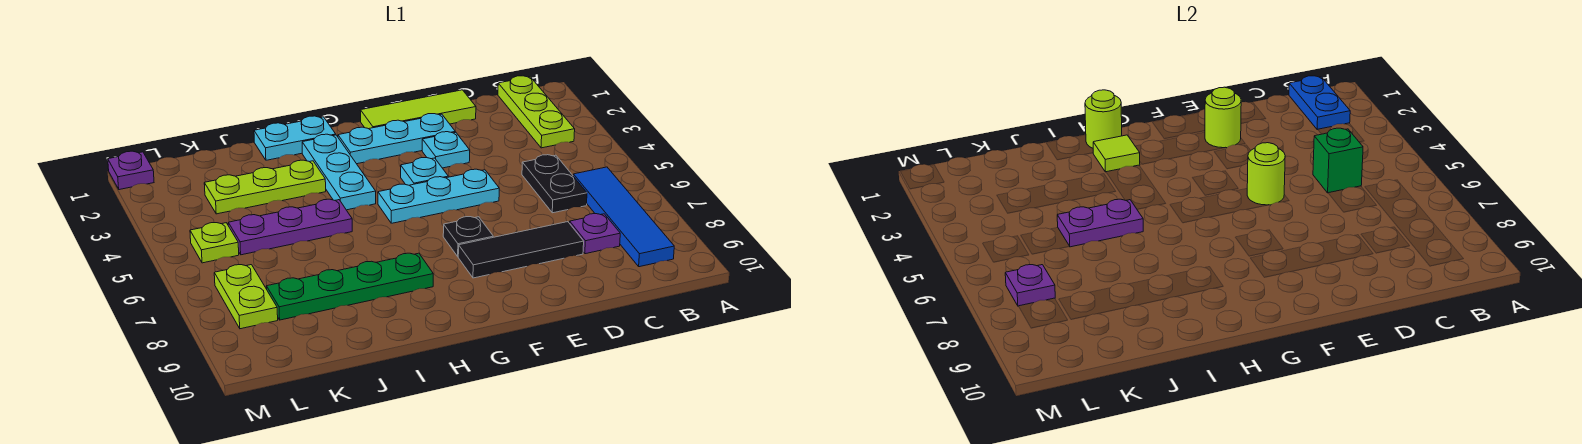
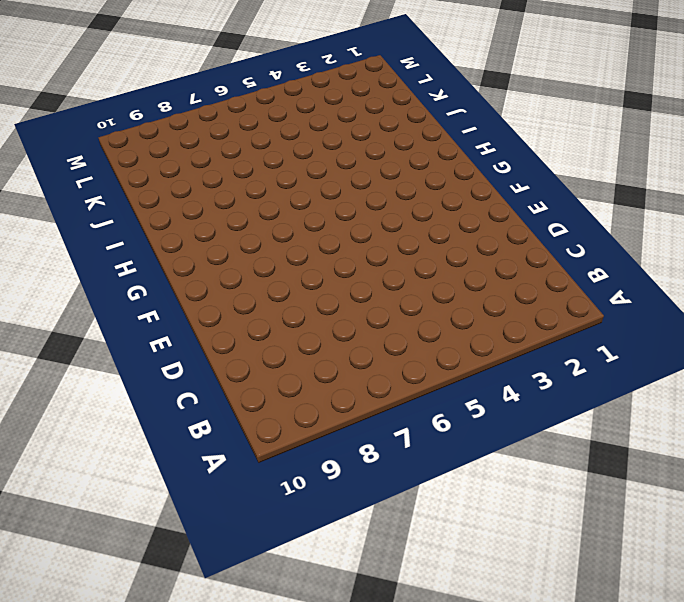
none -> lime plate B1:B3 level 1
none -> blue tile B6:B9 level 1
none -> black plate C5:C6 level 1

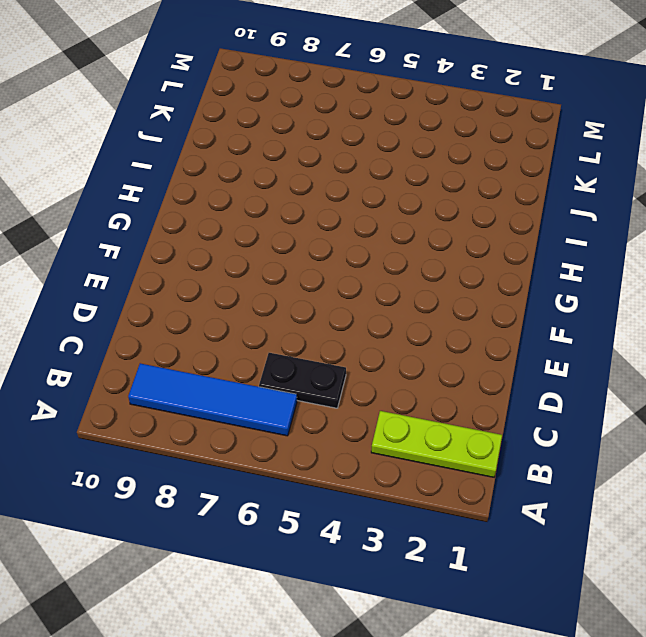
none -> purple plate C8 level 1
none -> lime tile D1:F1 level 1
none -> black tile D8:F8 level 1

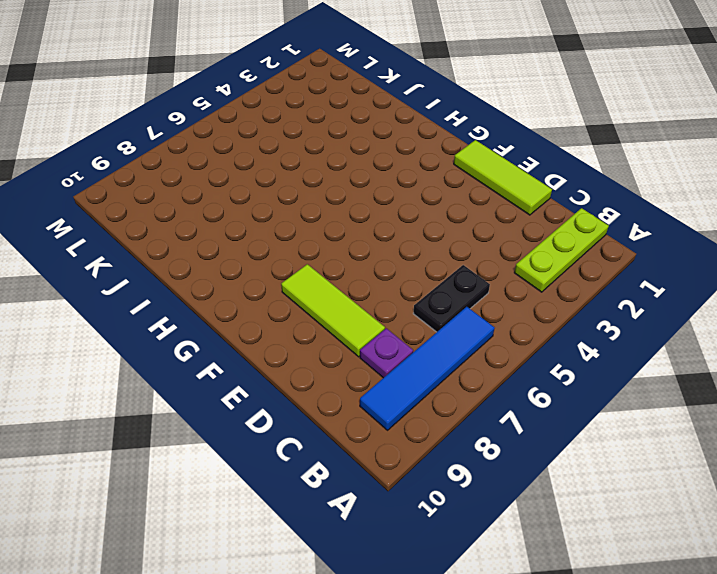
lime tile D8:F8 level 1 -> black tile D8:F8 level 1
none -> cyan plate E2:G2 level 1
none -> cyan plate E3 level 1
none -> cyan plate E5:G5 level 1

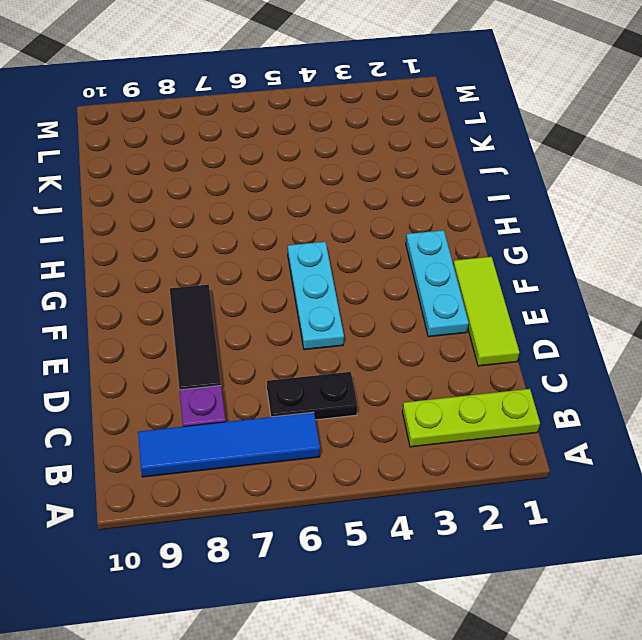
none -> cyan plate E3 level 1
none -> cyan plate F4 level 1
none -> black plate F7 level 1

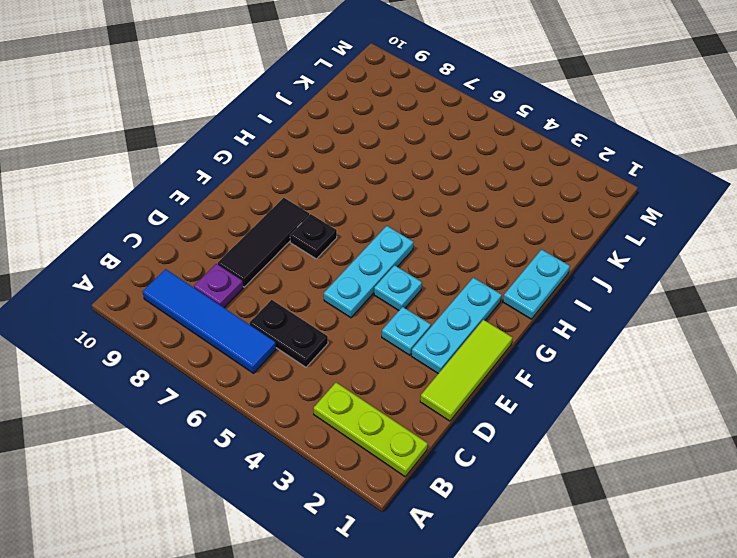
none -> cyan plate H2:H4 level 1
none -> green plate H8:K8 level 1
none -> lime plate I3:K3 level 1

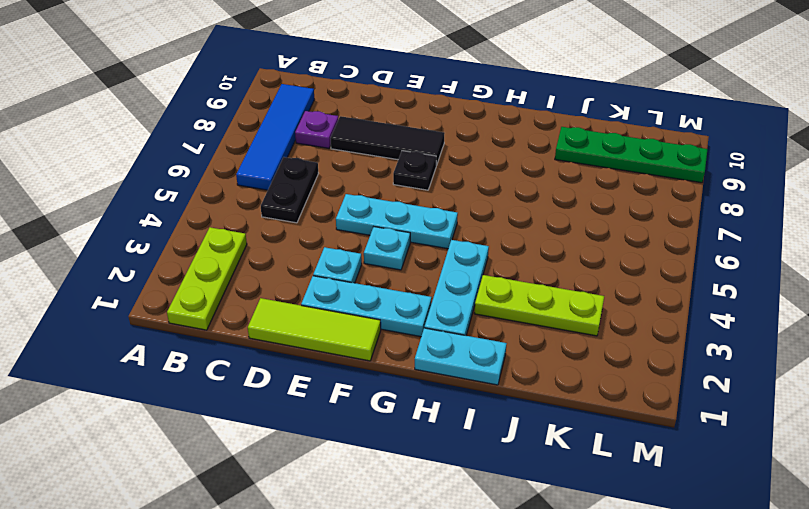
green plate J9:M9 level 1 -> green plate H8:K8 level 1
none -> purple plate I5:K5 level 1
none -> lime plate L5 level 1
none -> lime plate L7:L8 level 1

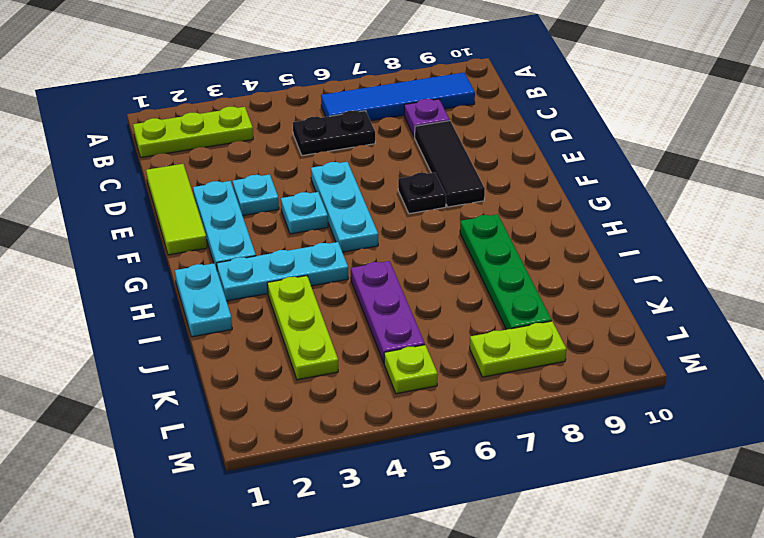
none -> purple plate M1 level 1
none -> blue plate B1:B2 level 2
none -> green brick C5 level 2

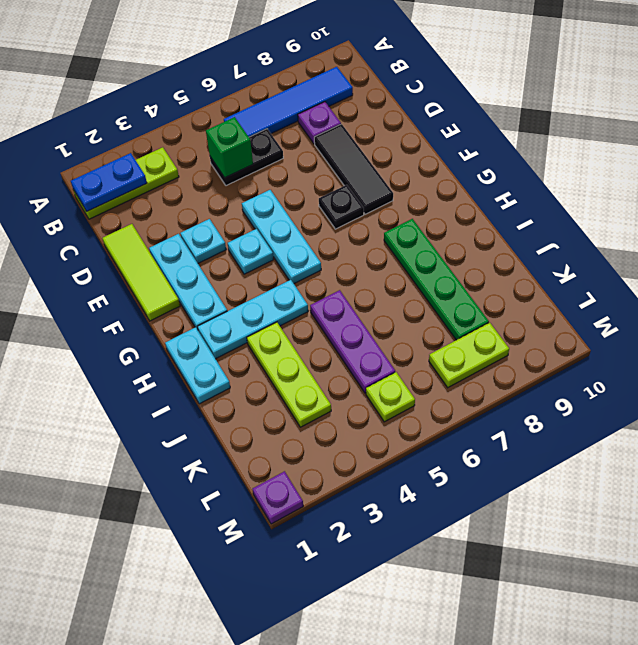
none -> lime round brick E2 level 2
none -> lime round brick E5 level 2
none -> lime round brick H1 level 2

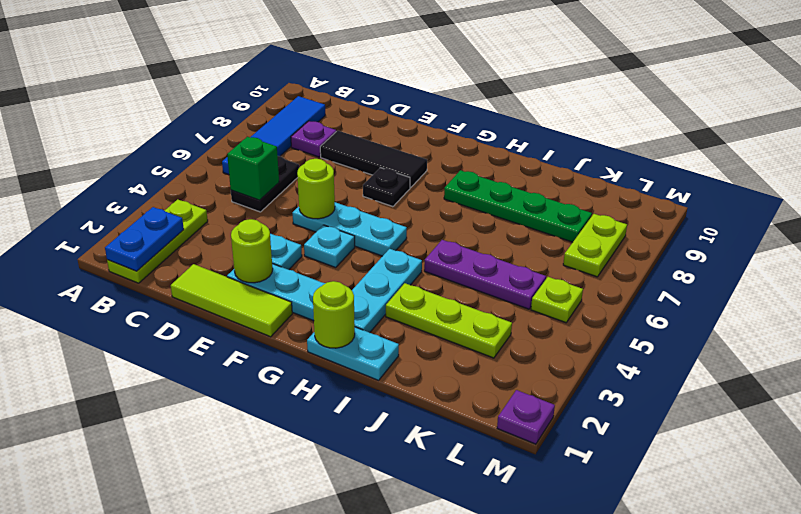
none -> lime tile H2 level 2
none -> purple plate I5:J5 level 2
none -> purple plate L7 level 2

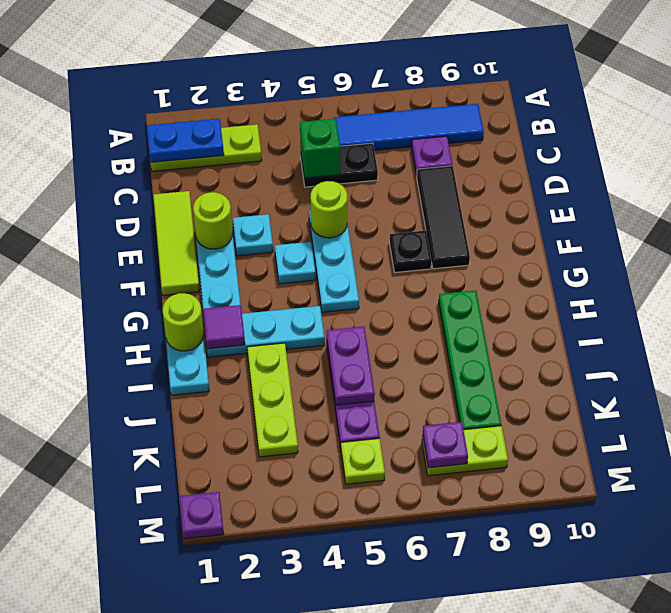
purple tile H2 level 2 -> lime tile H2 level 2

